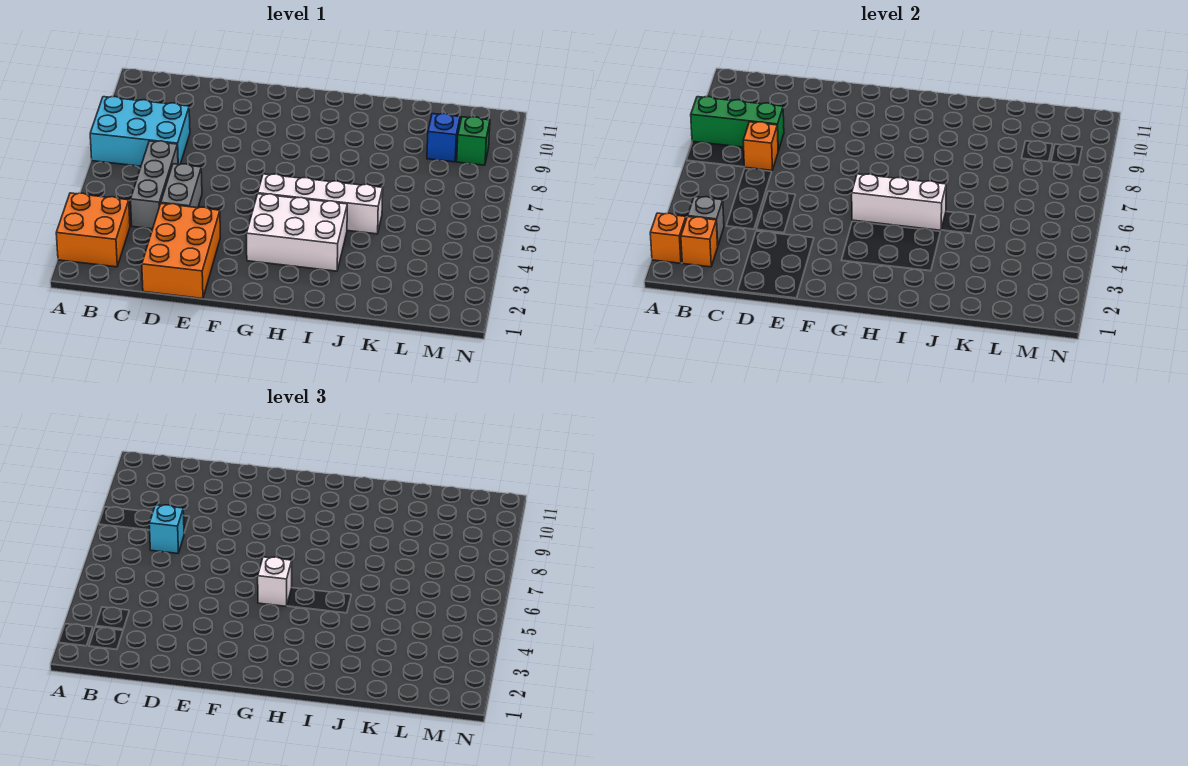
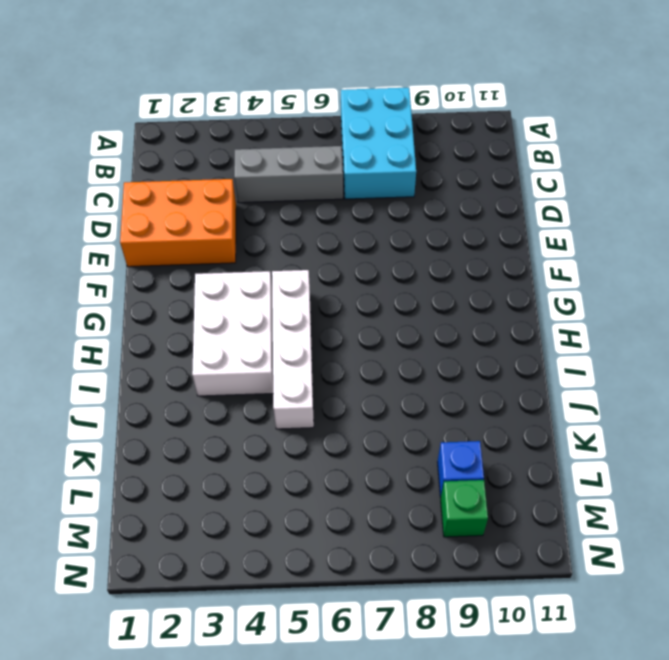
none -> orange brick A2:B3 level 1
none -> grey brick D4:D5 level 1
none -> orange brick A2 level 2

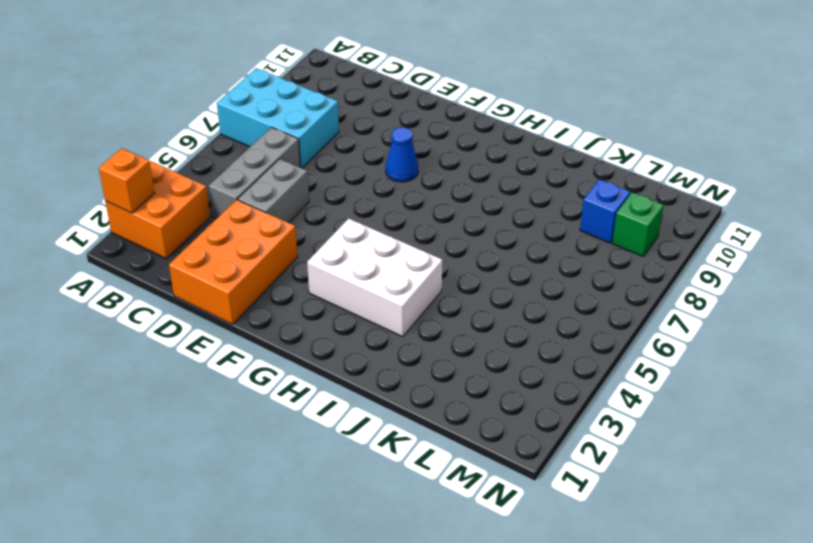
blue cone F8 level 1 -> none
none -> white brick G5:J5 level 1
none -> green brick A8:C8 level 2
none -> orange brick B2 level 2

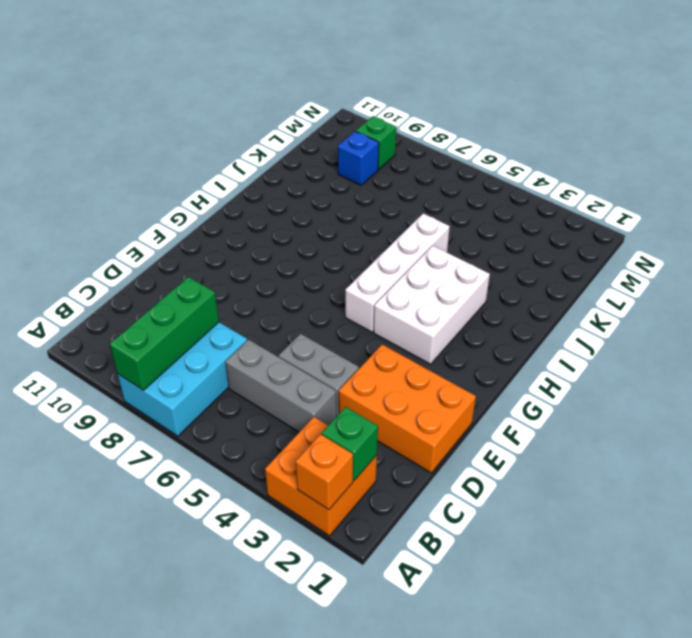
green brick B2 level 2 -> orange brick B2 level 2
none -> grey brick B3 level 2
none -> orange brick C7 level 2
none -> white brick G5:I5 level 2

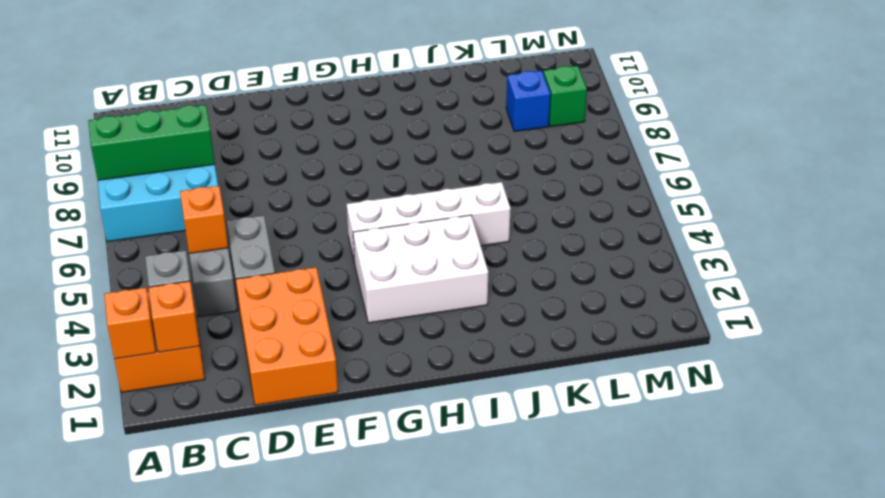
orange brick C5 level 2 -> orange brick C7 level 2
none -> white brick G5:I5 level 2
none -> cyan brick C7 level 3
none -> white brick G5 level 3

